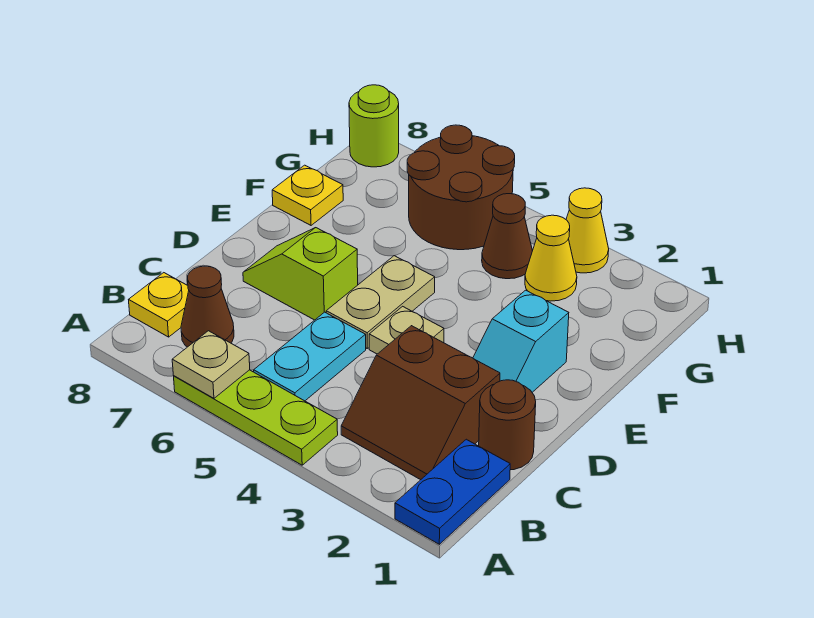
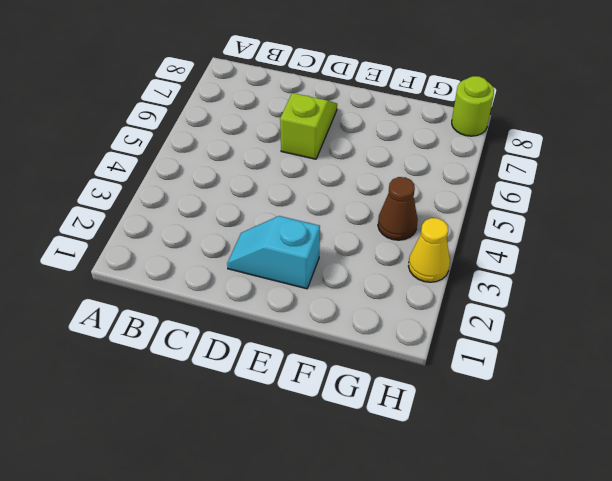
none -> blue plate A1:B1 level 1
none -> lime plate A4:A6 level 1
none -> brown slope B2:C3 level 1 top C

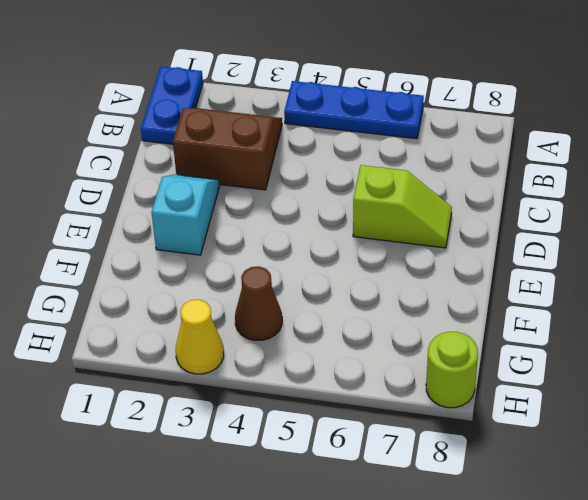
blue plate A4:A6 level 1 -> lime plate A4:A6 level 1
none -> cyan plate B5:C5 level 1
none -> brown cone B7 level 1
none -> yellow plate B8 level 1

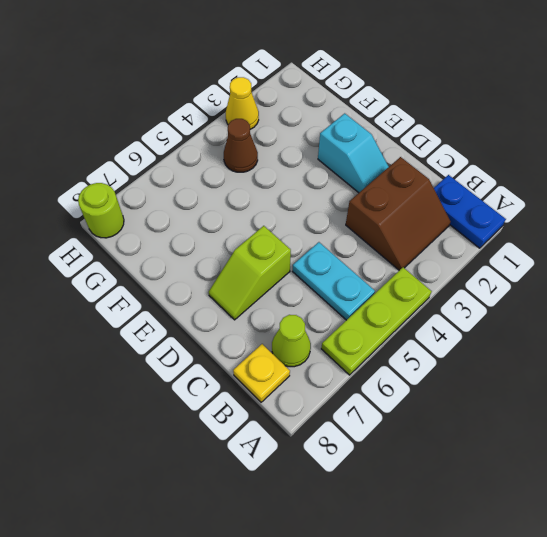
lime cone B7 level 1 -> brown cone B7 level 1
none -> brown round brick C1 level 1
none -> tan plate D4 level 1
none -> tan plate D5:E5 level 1

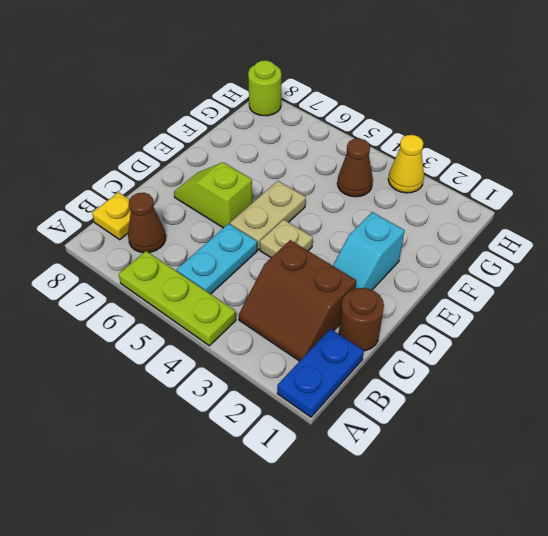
none -> yellow plate F8 level 1
none -> yellow cone G3 level 1
none -> brown round brick G5:H6 level 1

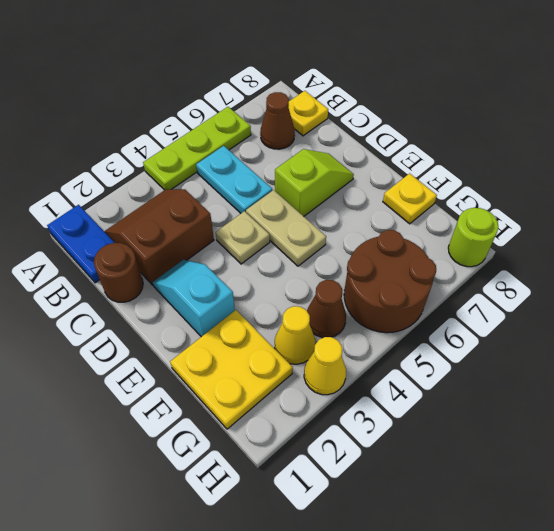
yellow plate F1:G2 level 1 -> none
none -> tan plate A6 level 2

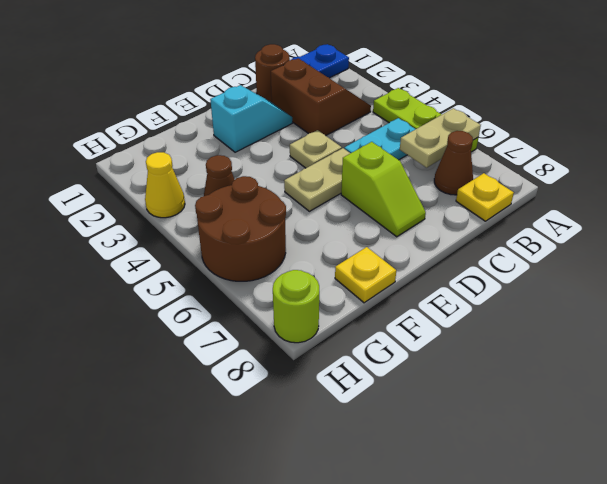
tan plate A6:B6 level 2 -> tan plate A6 level 2
none -> yellow cone G3 level 1

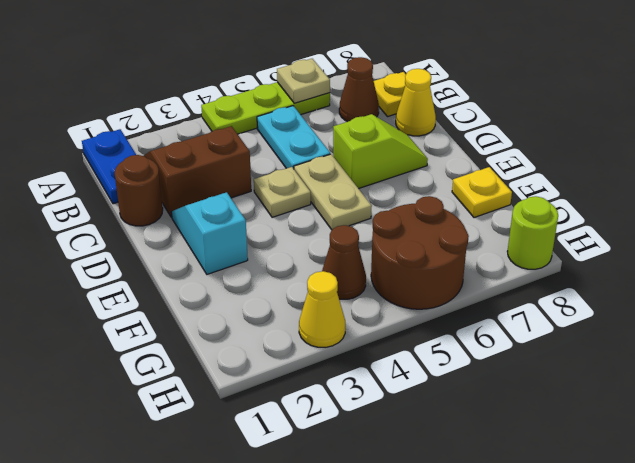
yellow cone C8 level 1 -> yellow cone G3 level 1

